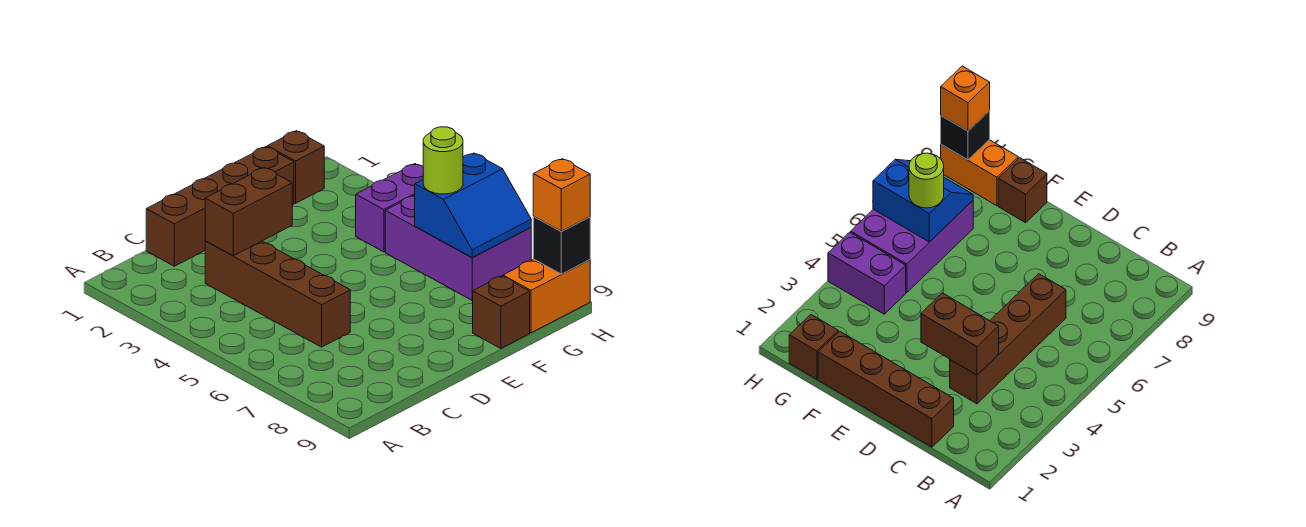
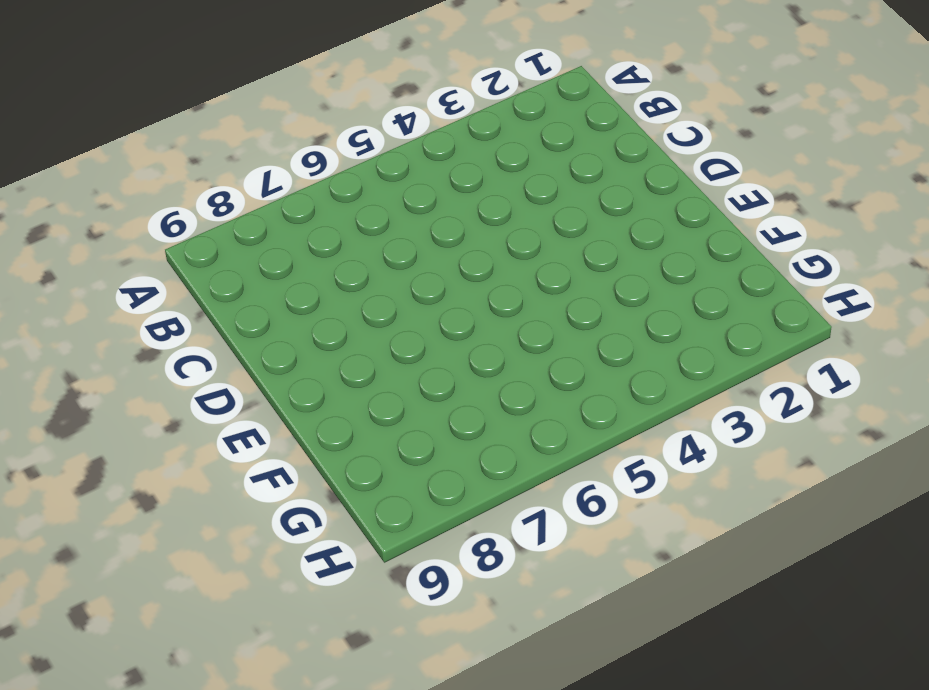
none -> brown brick C1:F1 level 1
none -> brown brick C3:C6 level 1
none -> brown brick F9 level 1

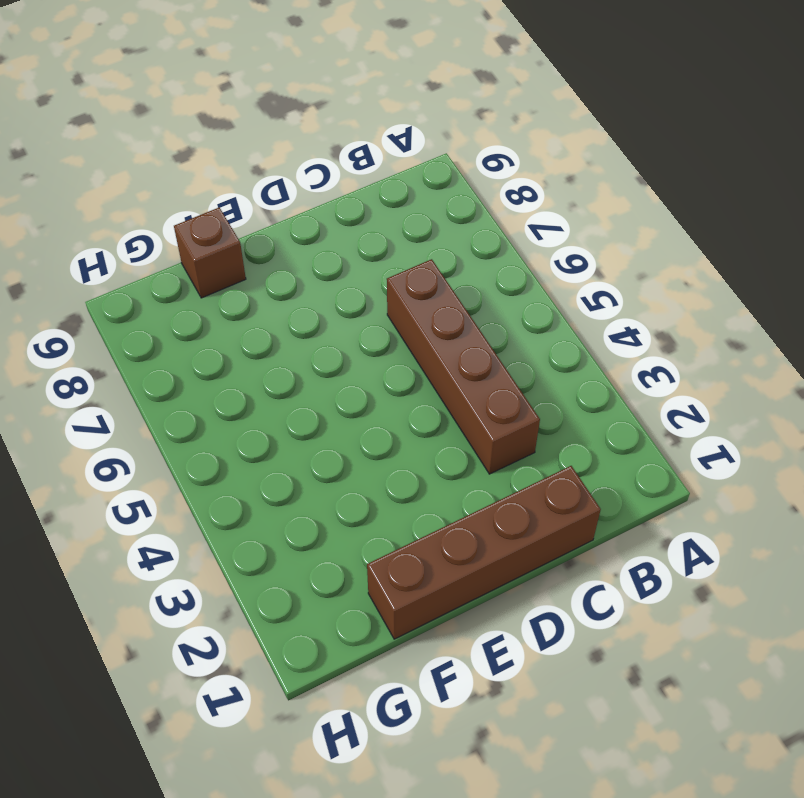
none -> brown brick G1 level 1
none -> purple brick G4:H4 level 1
none -> purple brick G5:H7 level 1

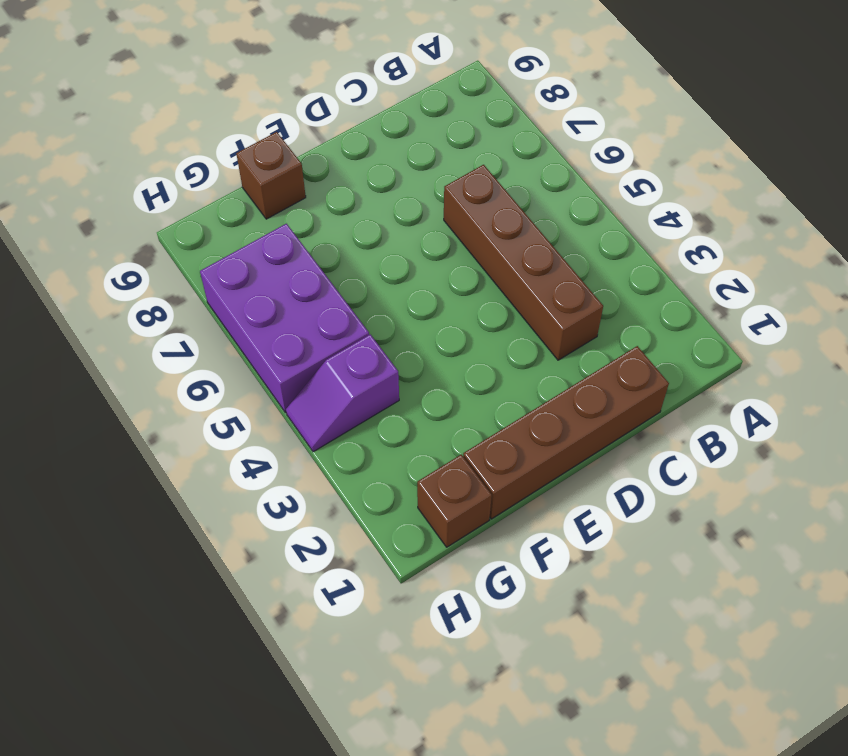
purple slope G4:H4 level 1 top G -> purple brick G4:H4 level 1
none -> orange brick G9:H9 level 1
none -> brown brick C3:D3 level 2
none -> blue slope G6:H7 level 2 top 6

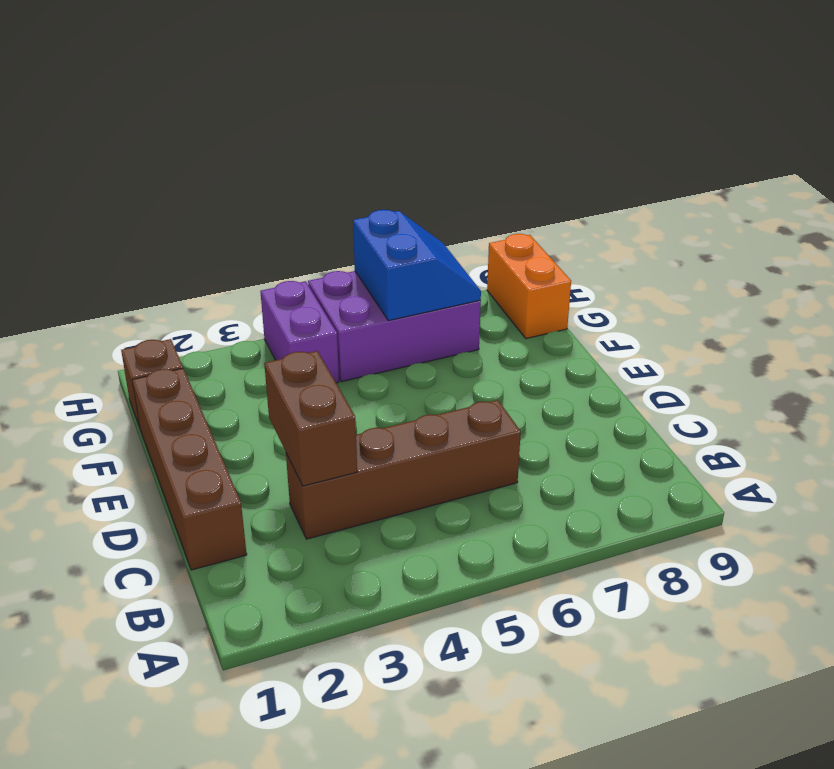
none -> brown brick F9 level 1
none -> black brick H9 level 2
none -> lime round brick G6 level 3

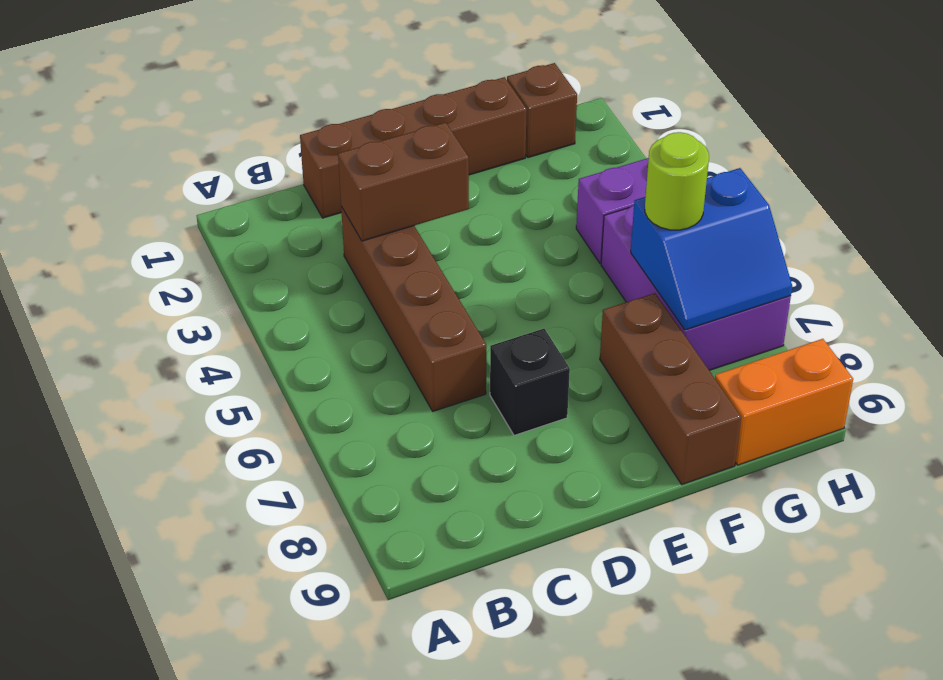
black brick D7 level 1 -> black brick H9 level 2
brown brick F7:F9 level 1 -> brown brick F9 level 1
none -> orange brick H9 level 3

